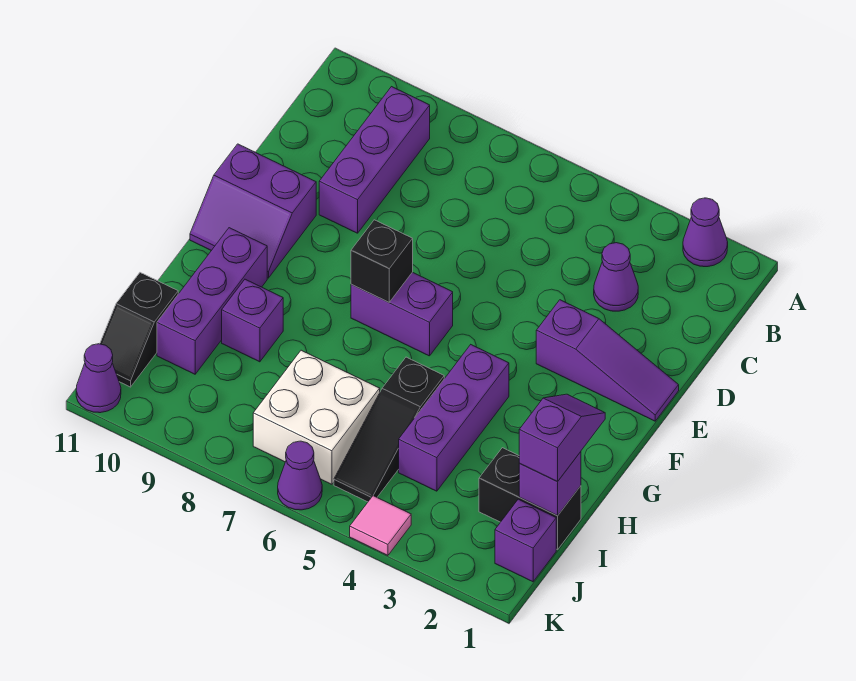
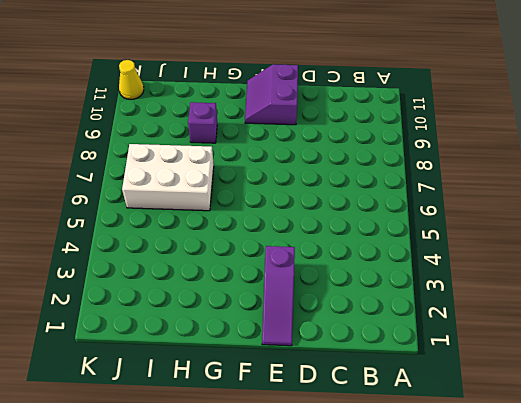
white brick H6:J7 level 1 -> white brick I6:J7 level 1
yellow cone K11 level 1 -> purple cone K11 level 1
none -> purple cone A2 level 1
none -> purple brick B9:D9 level 1
none -> purple cone C3 level 1

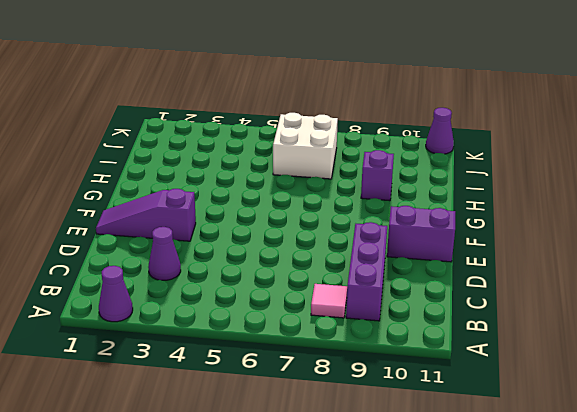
pink tile B8 level 1 -> pink tile K4 level 1
none -> purple brick F6:F7 level 1
none -> purple brick G4:I4 level 1
none -> purple brick G10:I10 level 1

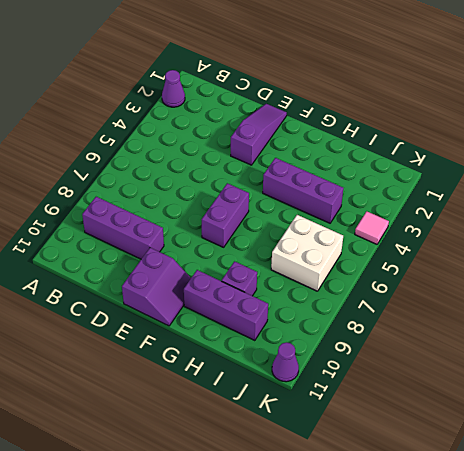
none -> purple cone C3 level 1
none -> black slope H5:J5 level 1 top H
none -> black brick I1:I2 level 1

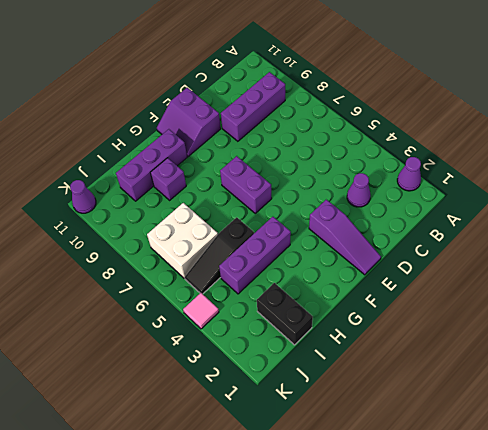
none -> black slope I11:J11 level 1 top I
none -> purple brick J1 level 1
none -> purple cone K6 level 1

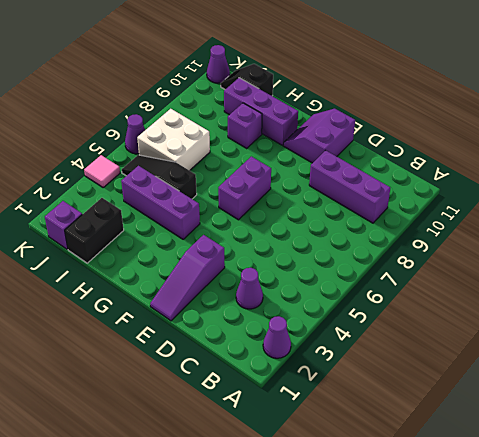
none -> black brick F7 level 2
none -> purple brick I1 level 2
none -> purple slope H1:I1 level 3 top I

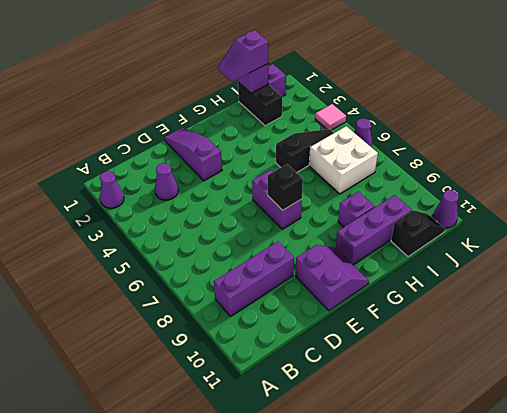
none -> purple brick G4:I4 level 1

